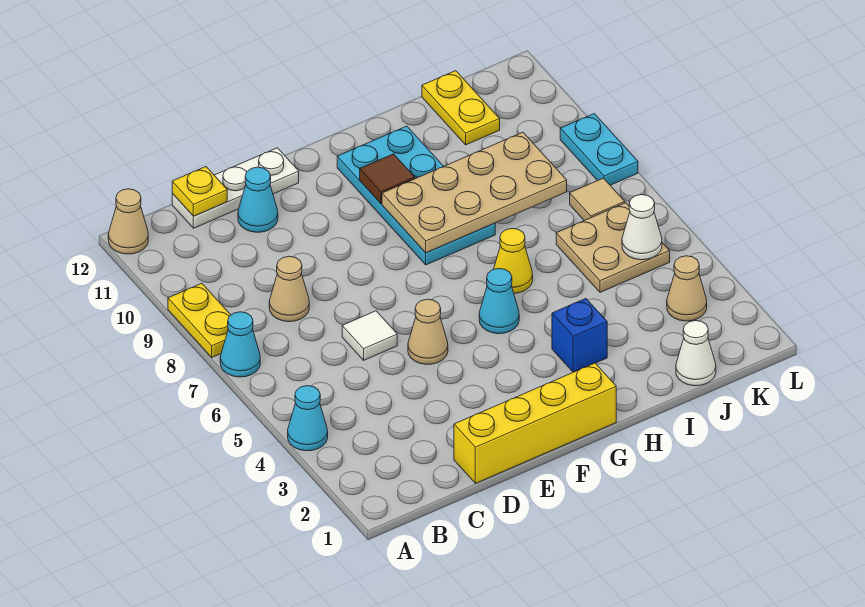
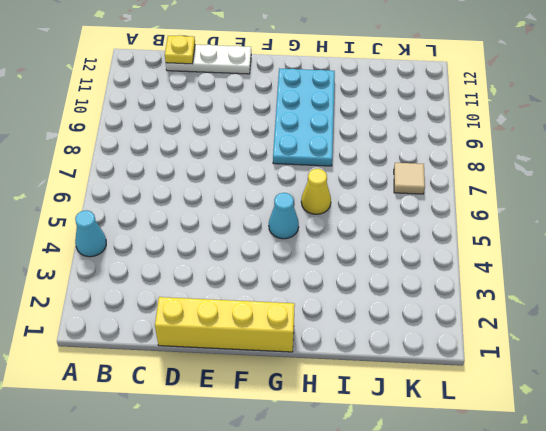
none -> cyan cone A7 level 1
none -> yellow plate A8:A9 level 1
none -> tan cone A12 level 1

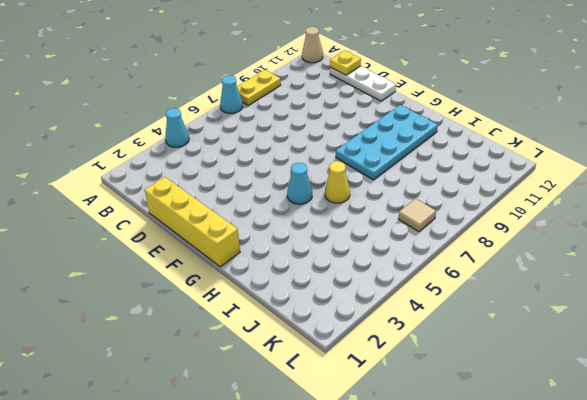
none -> tan cone C8 level 1
none -> white tile D6 level 1
none -> cyan cone D11 level 1

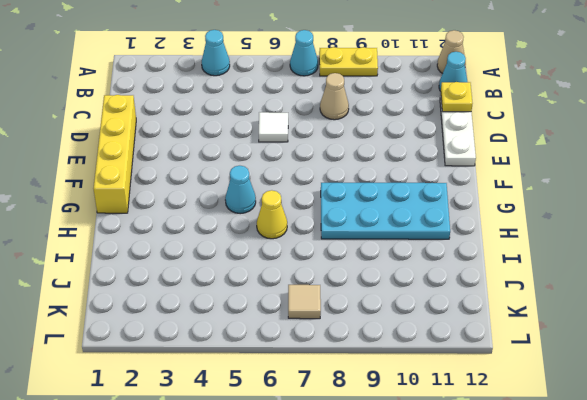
cyan cone B12 level 1 -> cyan cone D11 level 1
none -> tan cone E5 level 1
none -> blue brick H3 level 1
none -> white cone J1 level 1

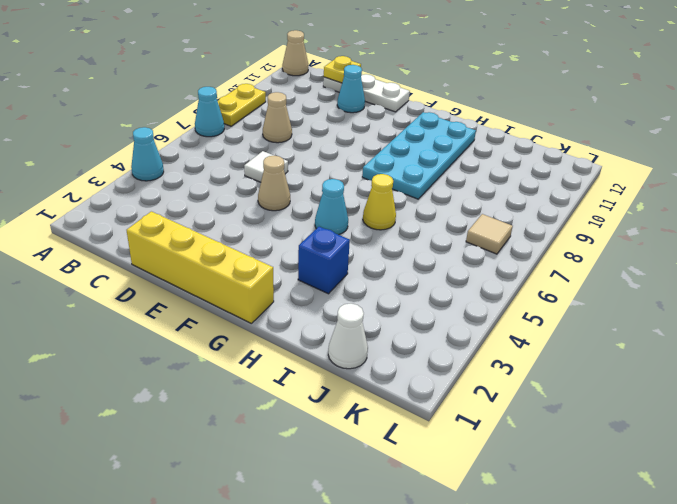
none -> tan plate J5:K6 level 1
none -> yellow plate J11:J12 level 1
none -> tan cone K3 level 1

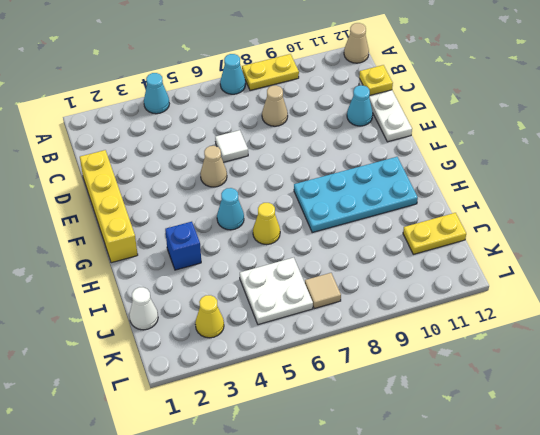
white plate J5:K6 level 1 -> tan plate J5:K6 level 1
yellow cone K3 level 1 -> tan cone K3 level 1
none -> cyan plate L8:L9 level 1
none -> tan plate G8:J9 level 2
none -> brown tile G10 level 2

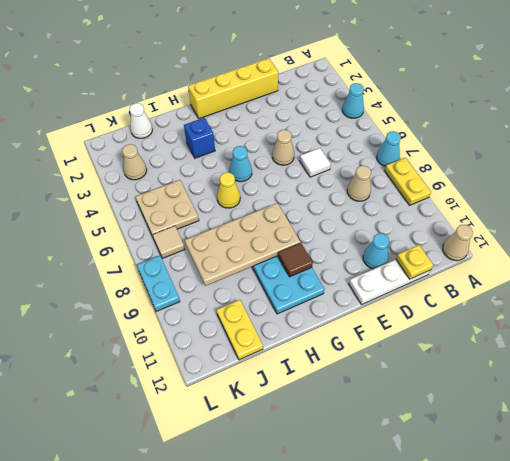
none -> white cone K5 level 2

